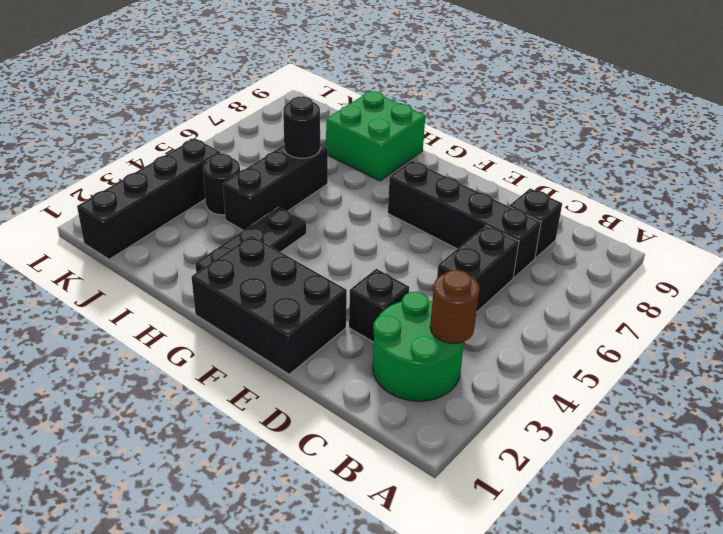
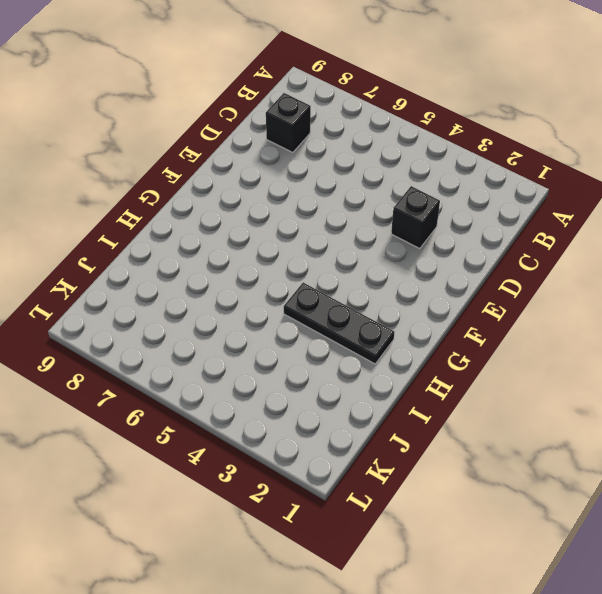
none -> green round brick B2:C3 level 1
none -> black brick C5:C6 level 1
none -> black brick C7:F7 level 1

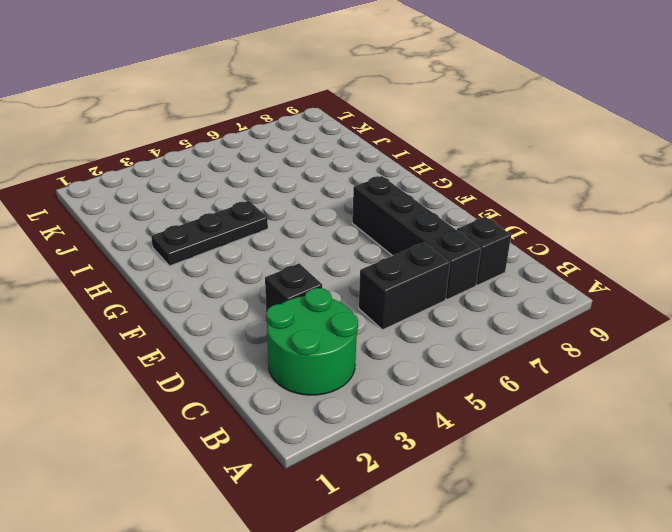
none -> black brick E1:G2 level 1
none -> green brick H8:I9 level 1
none -> black brick I4:I6 level 1

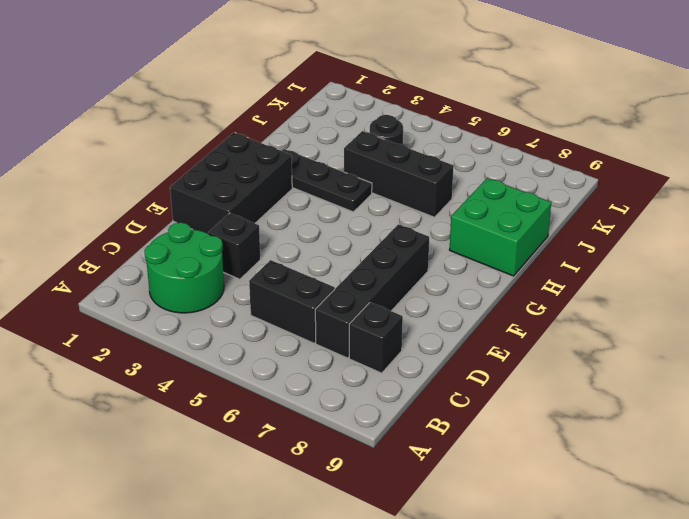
none -> black brick K1:K4 level 1
none -> brown round brick B3 level 2
none -> black round brick I6 level 2

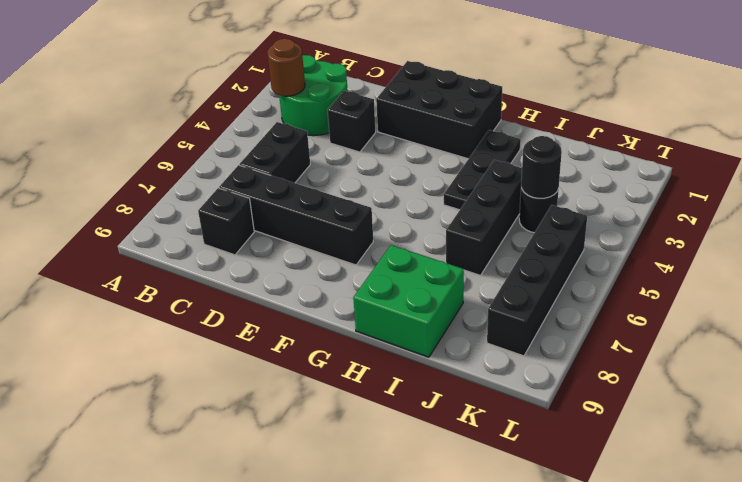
black round brick J4 level 2 -> black round brick I6 level 2
black brick K5:K8 level 1 -> black brick K1:K4 level 1

